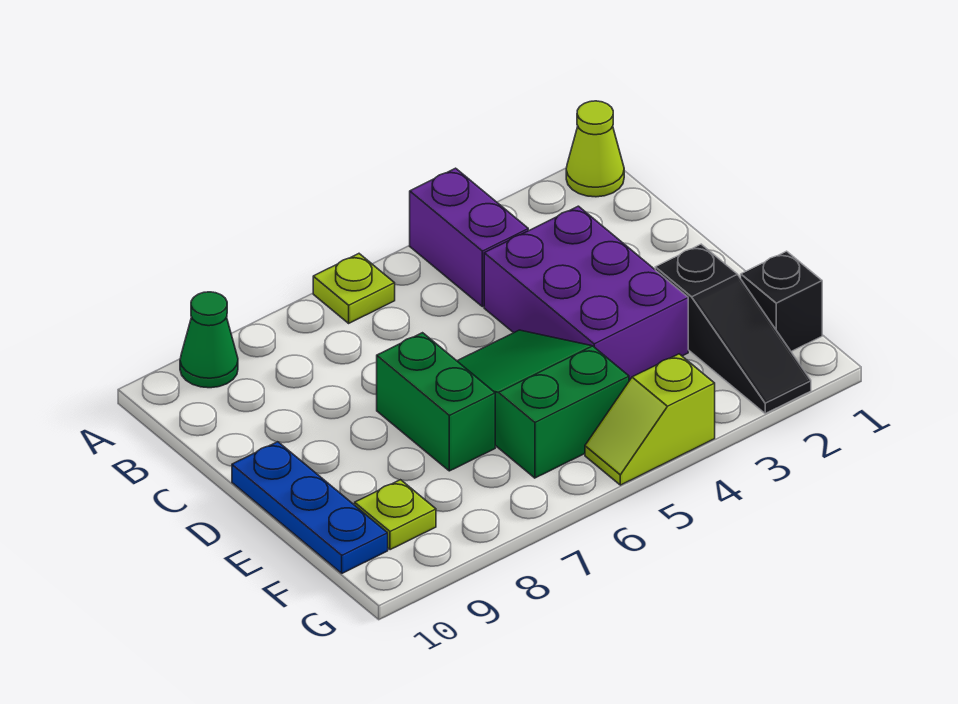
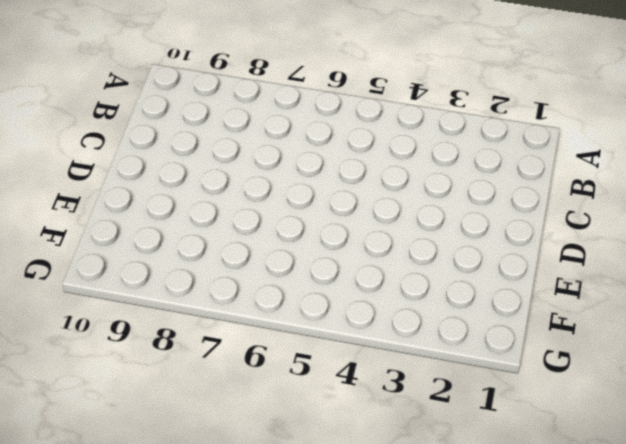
none -> lime cone A1 level 1
none -> purple brick A4:B4 level 1
none -> lime plate A6 level 1

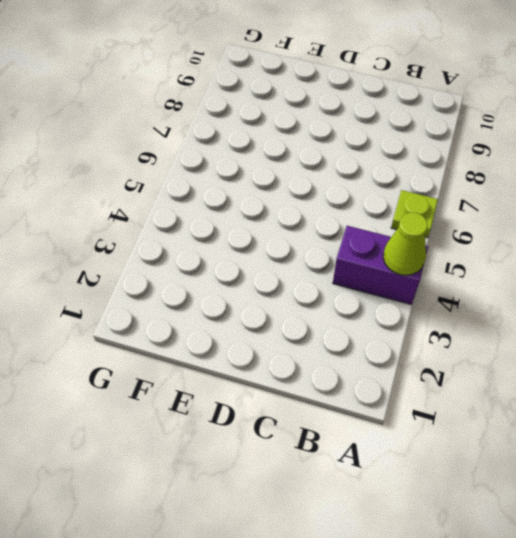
lime cone A4 level 2 -> lime cone A1 level 1
none -> green cone A9 level 1
none -> purple brick C3:E4 level 1
none -> green slope D5:F6 level 1 top F

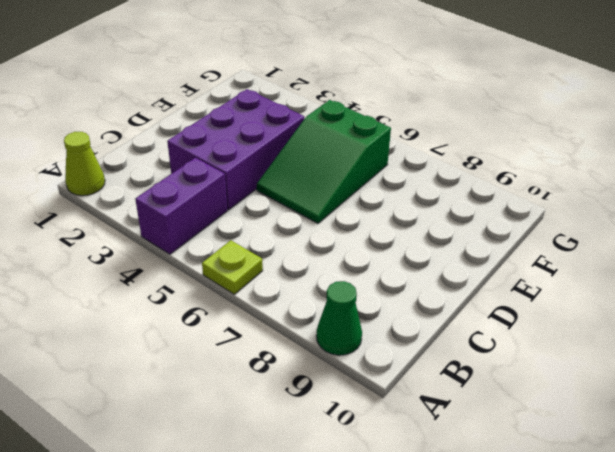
none -> green brick D7:E7 level 1
none -> blue plate D10:F10 level 1
none -> black slope E2:G2 level 1 top E

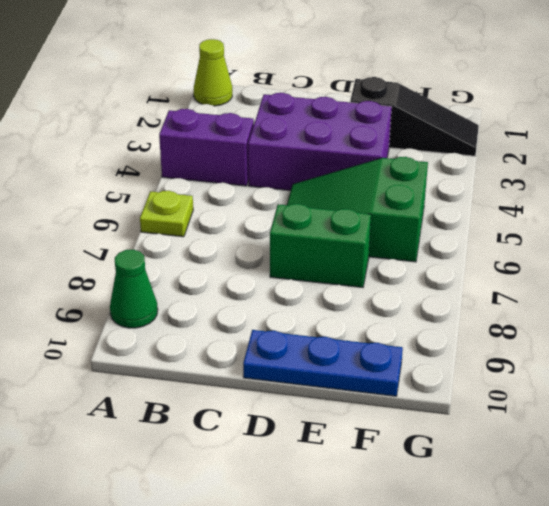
none -> black brick F1 level 1
none -> lime plate F9 level 1
none -> lime slope G4:G5 level 1 top 4

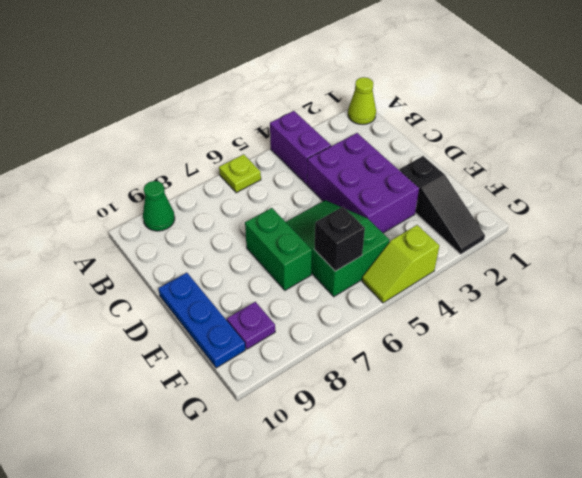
black brick F6 level 2 -> black brick F1 level 1
purple plate F9 level 1 -> lime plate F9 level 1

